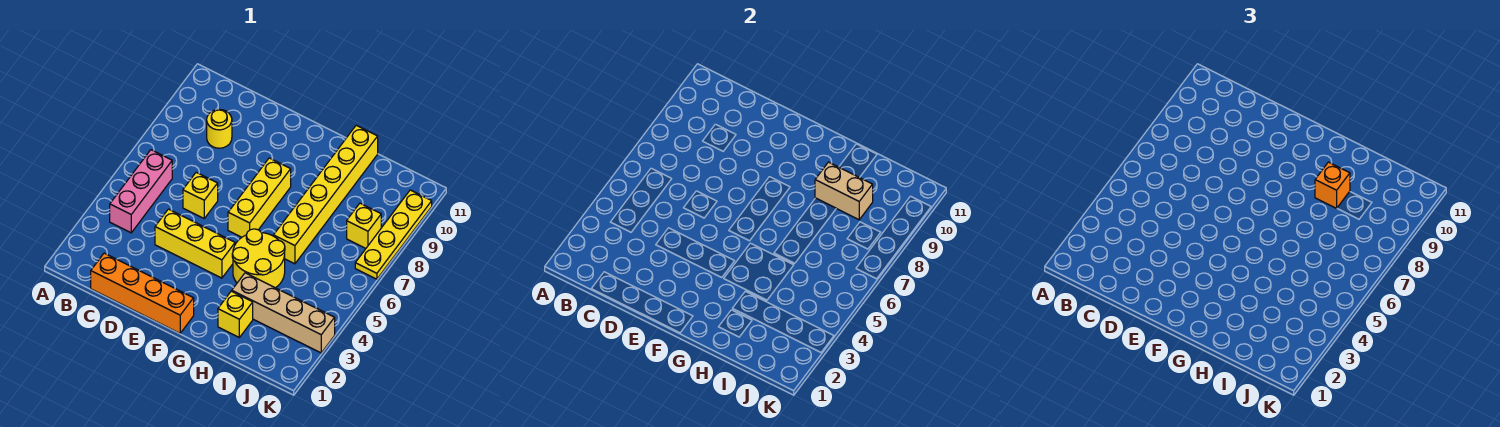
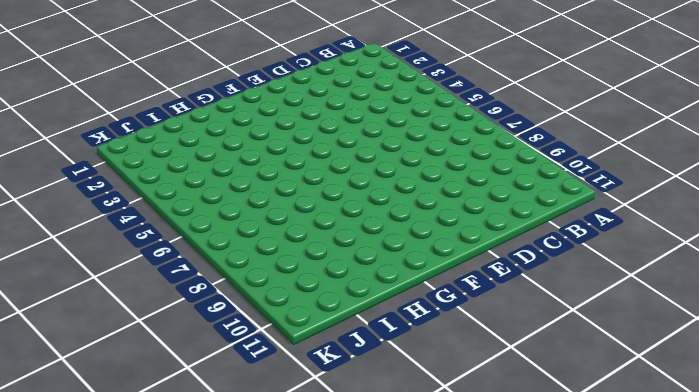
none -> pink brick B4:B6 level 1
none -> orange brick C1:F1 level 1
none -> yellow round brick C9 level 1

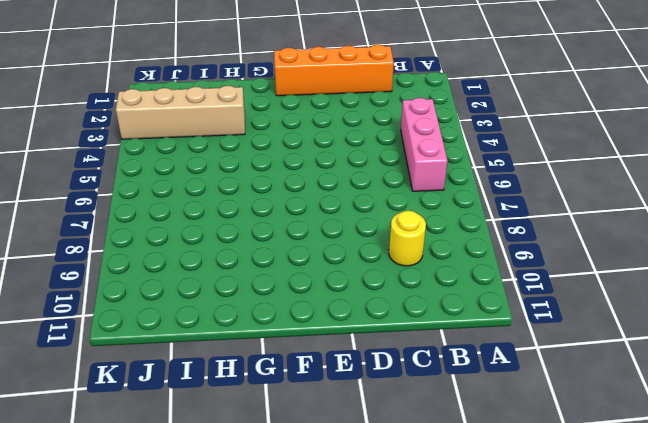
none -> yellow brick D4:F4 level 1
none -> yellow brick D6 level 1
none -> yellow brick F6:F8 level 1

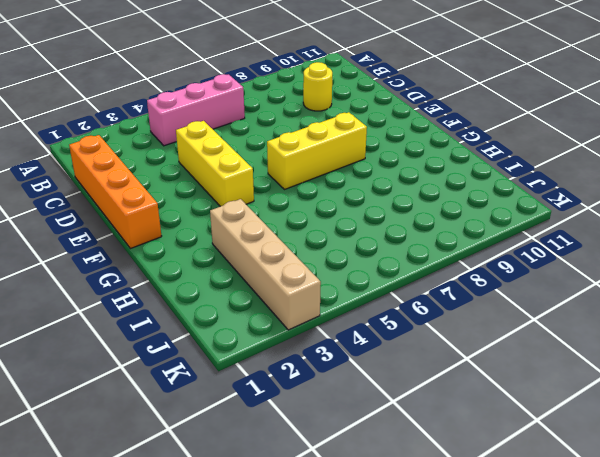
none -> yellow brick D6 level 1
none -> yellow round brick G4:H5 level 1
none -> yellow brick H2 level 1

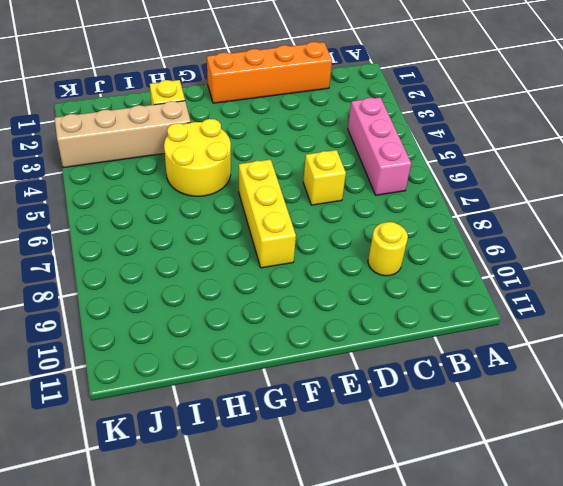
none -> yellow brick D4:F4 level 1
none -> yellow brick H6:H11 level 1
none -> yellow brick J8 level 1

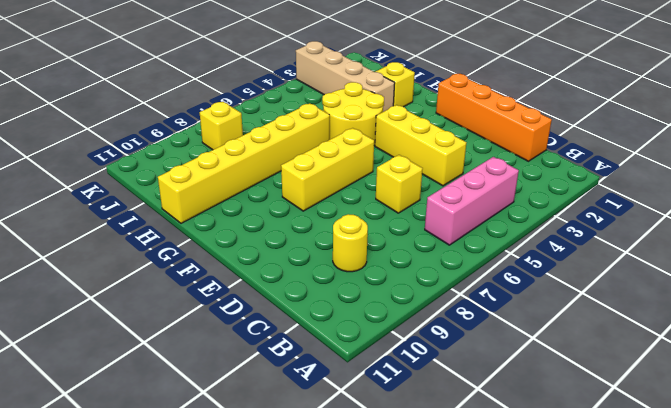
none -> yellow plate K7:K10 level 1
none -> tan brick H9:I9 level 2
none -> orange brick H9 level 3

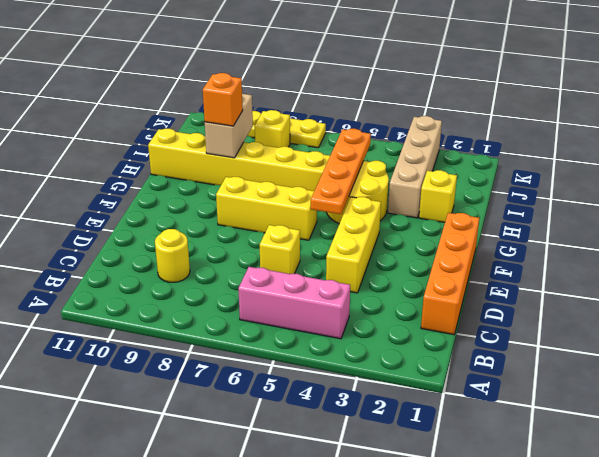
orange plate F5:I5 level 2 -> none

